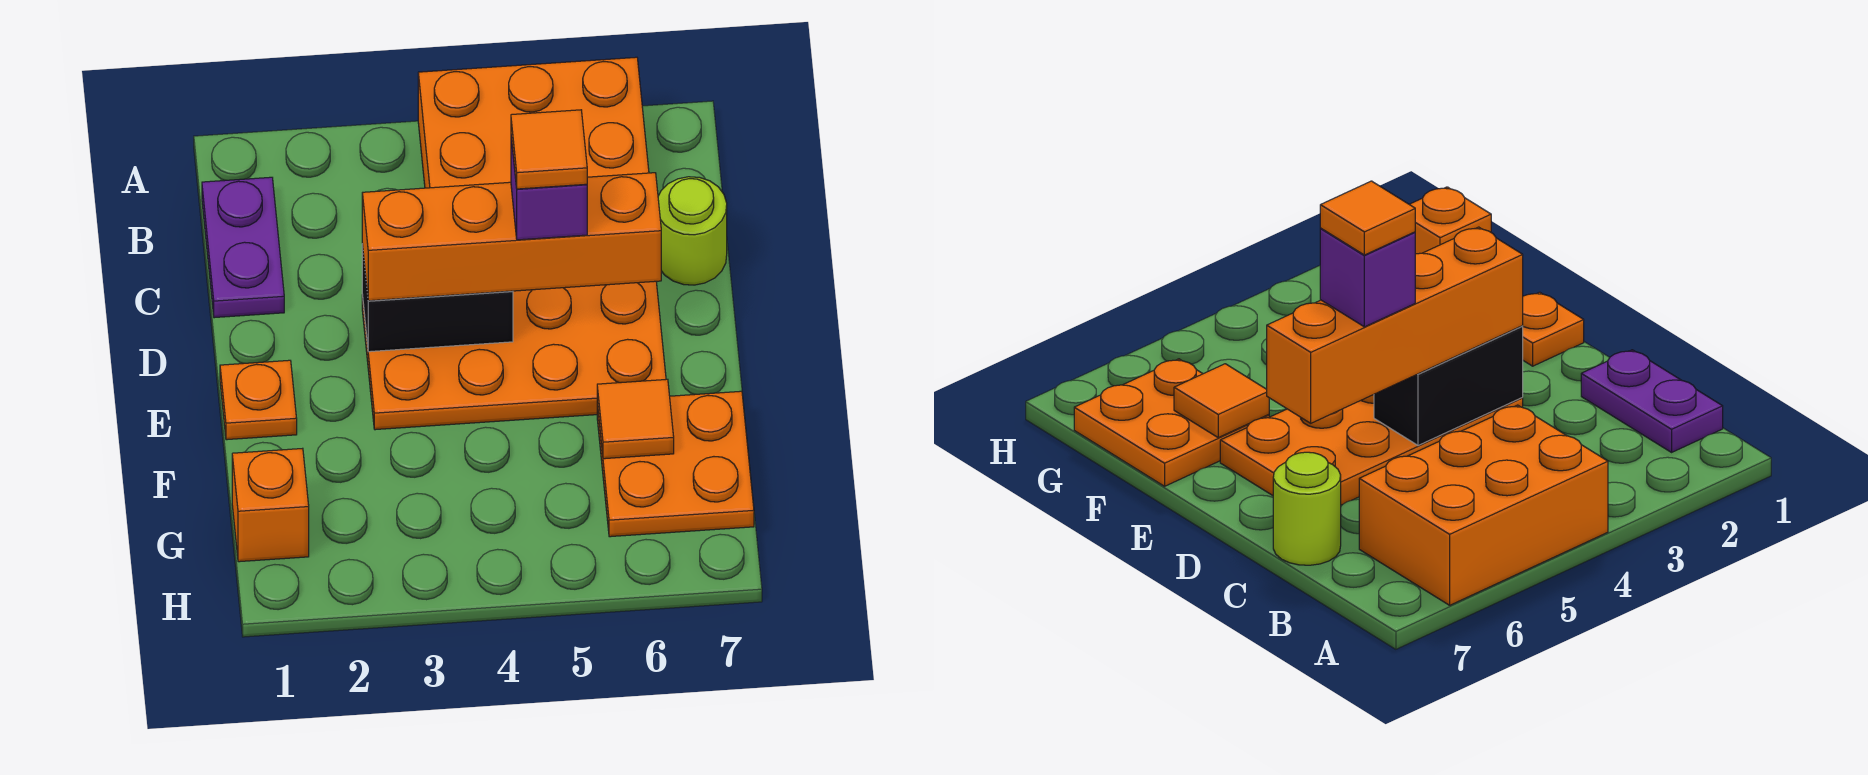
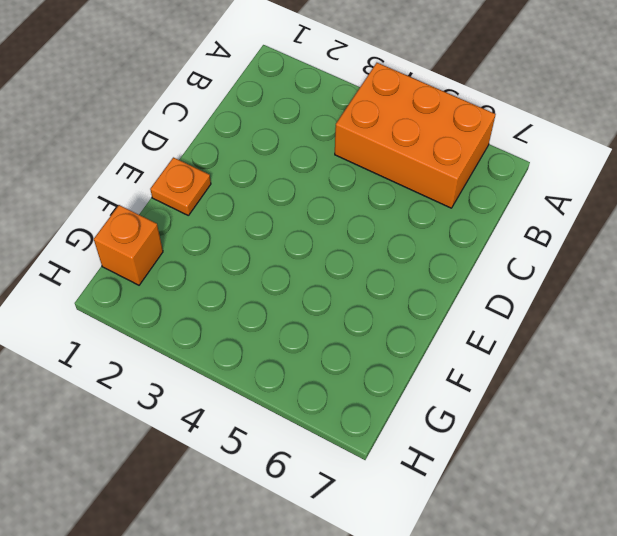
none -> purple plate B1:C1 level 1
none -> lime round brick C7 level 1
none -> orange plate D3:E6 level 1

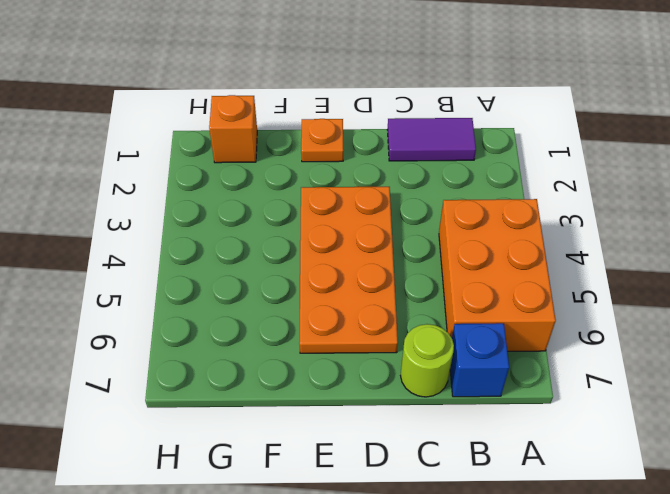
purple tile B1:C1 level 1 -> purple plate B1:C1 level 1
blue brick B7 level 1 -> none
none -> orange plate F6:G7 level 1
none -> black brick D3:D4 level 2
none -> orange tile F6 level 2

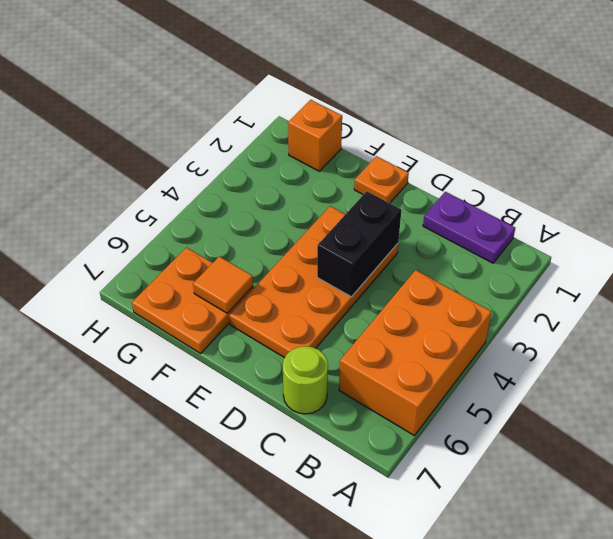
none -> orange brick D3:D6 level 3
none -> purple brick D5 level 4
none -> orange tile D5 level 5

